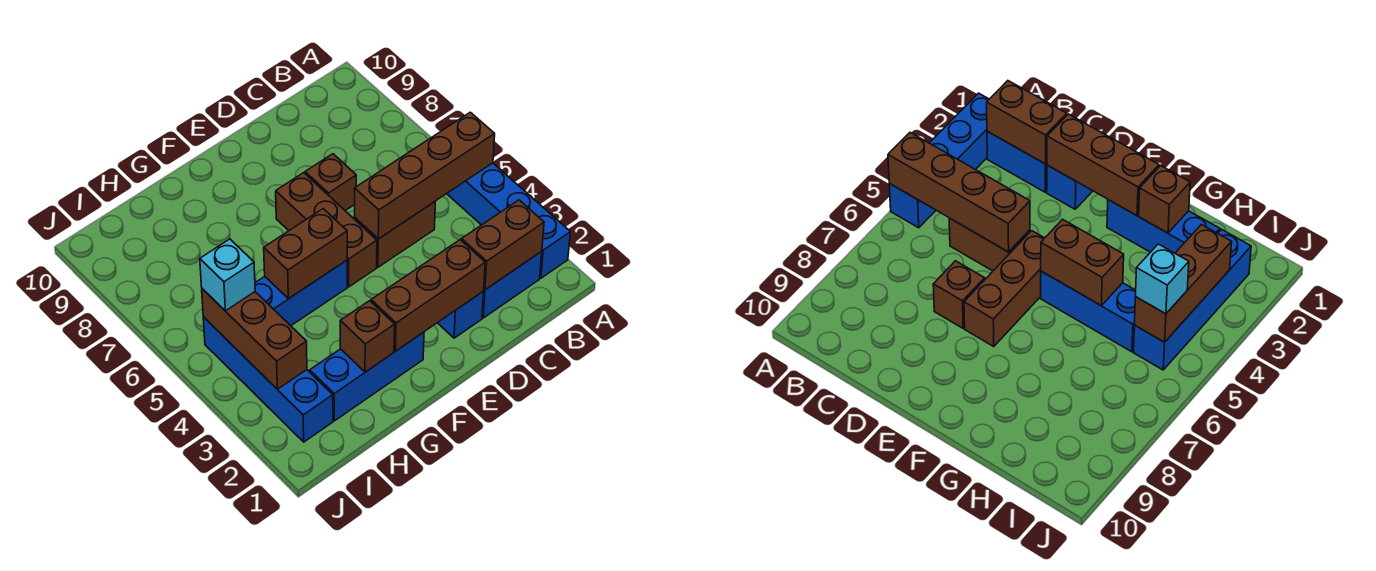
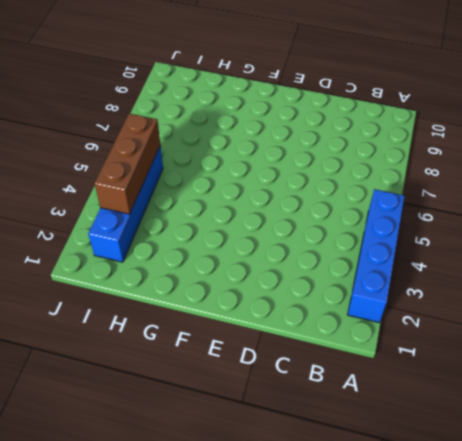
none -> blue brick B2:C2 level 1
none -> brown brick C5:D5 level 1
none -> blue brick D2 level 1

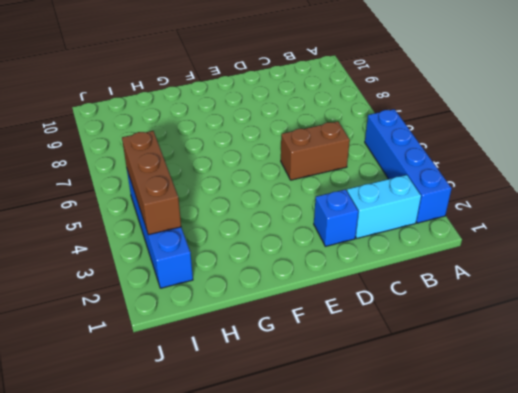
cyan brick B2:C2 level 1 -> blue brick B2:C2 level 1
none -> brown brick D7 level 1
none -> brown brick E5:E7 level 1
none -> blue brick F2:H2 level 1

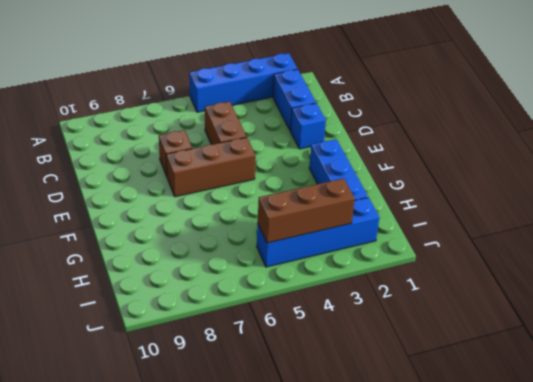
none -> blue brick F5:H5 level 1
none -> brown brick A5:D5 level 2
none -> brown brick B2:C2 level 2

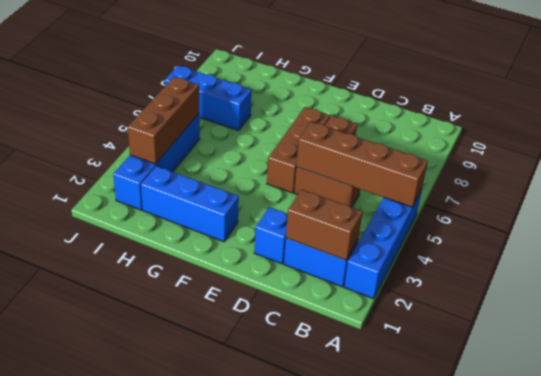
blue brick H7:J7 level 1 -> blue brick F5:H5 level 1
none -> brown brick D2:F2 level 2
none -> brown brick F5:G5 level 2
none -> brown brick G2 level 2

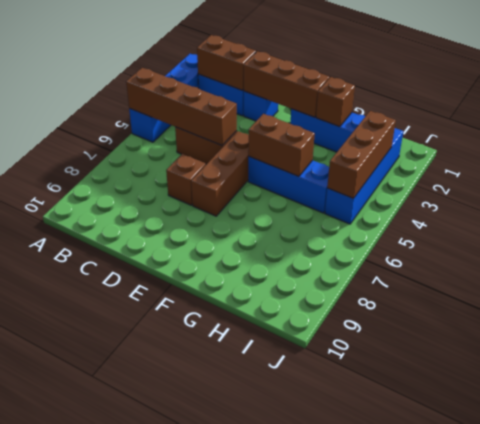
none -> cyan brick I5 level 3

